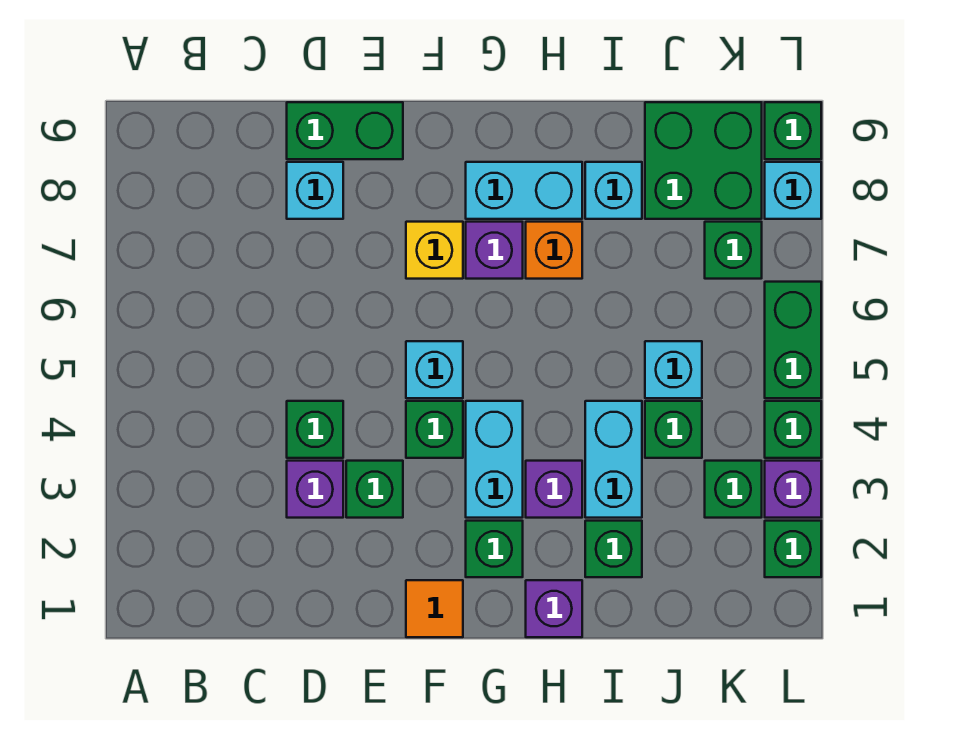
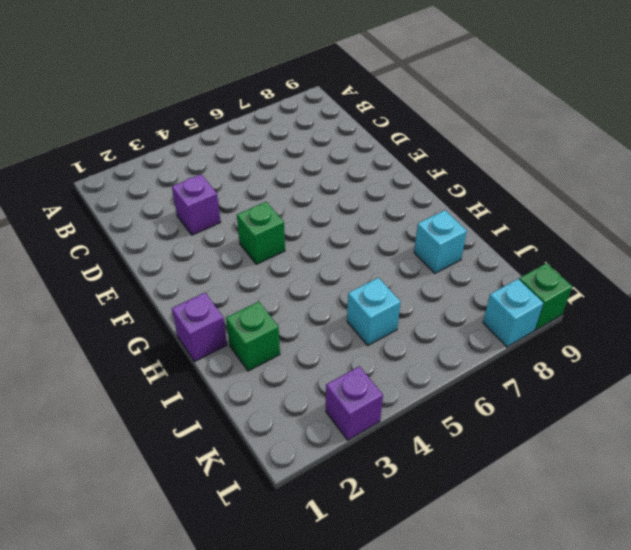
none -> green brick D4 level 1
none -> cyan brick D8 level 1
none -> green brick D9:E9 level 1
none -> green brick E3 level 1

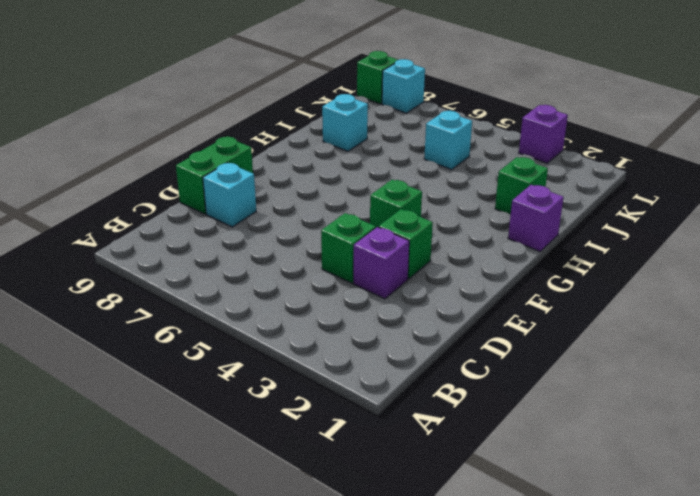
none -> orange tile F1 level 1
none -> cyan brick F5 level 1
none -> yellow brick F7 level 1
none -> green brick G2 level 1

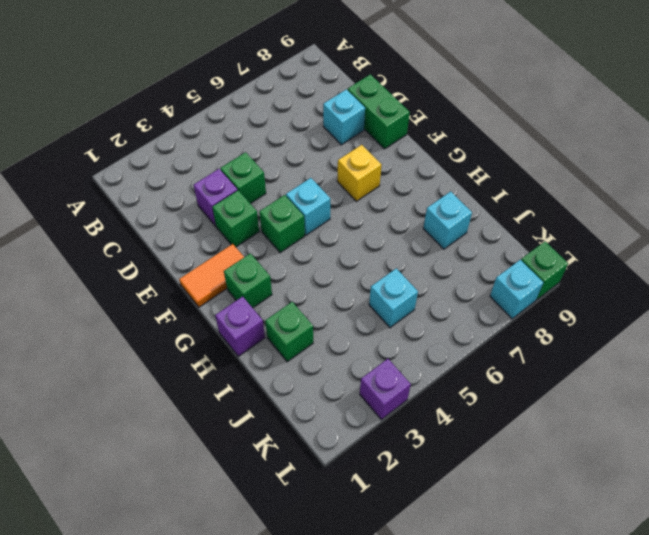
orange tile F1:F2 level 1 -> orange tile F1 level 1
none -> cyan brick G3:G4 level 1
none -> purple brick G7 level 1
none -> cyan brick G8:H8 level 1
none -> purple brick H3 level 1

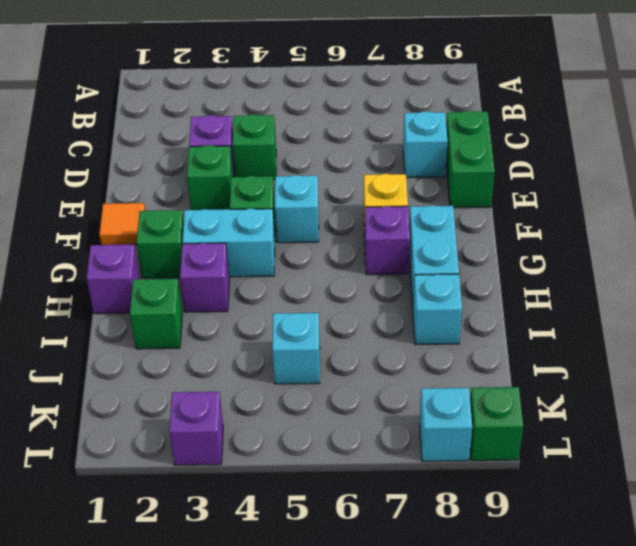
none -> orange brick H7 level 1
none -> cyan brick I3:I4 level 1
none -> green brick J4 level 1
none -> green brick J8:K9 level 1

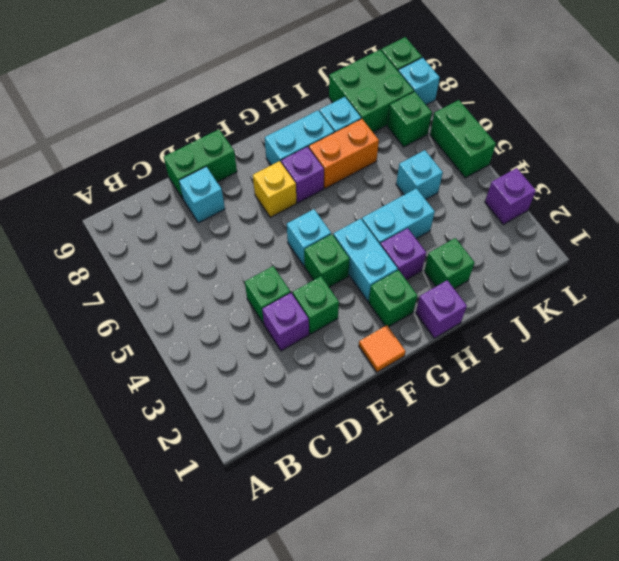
cyan brick H4:I4 level 1 -> cyan brick I3:I4 level 1
orange brick H7:I7 level 1 -> orange brick H7 level 1
none -> green brick J4 level 1
none -> green brick K3 level 1
none -> green brick L2 level 1
none -> green brick L4 level 1

